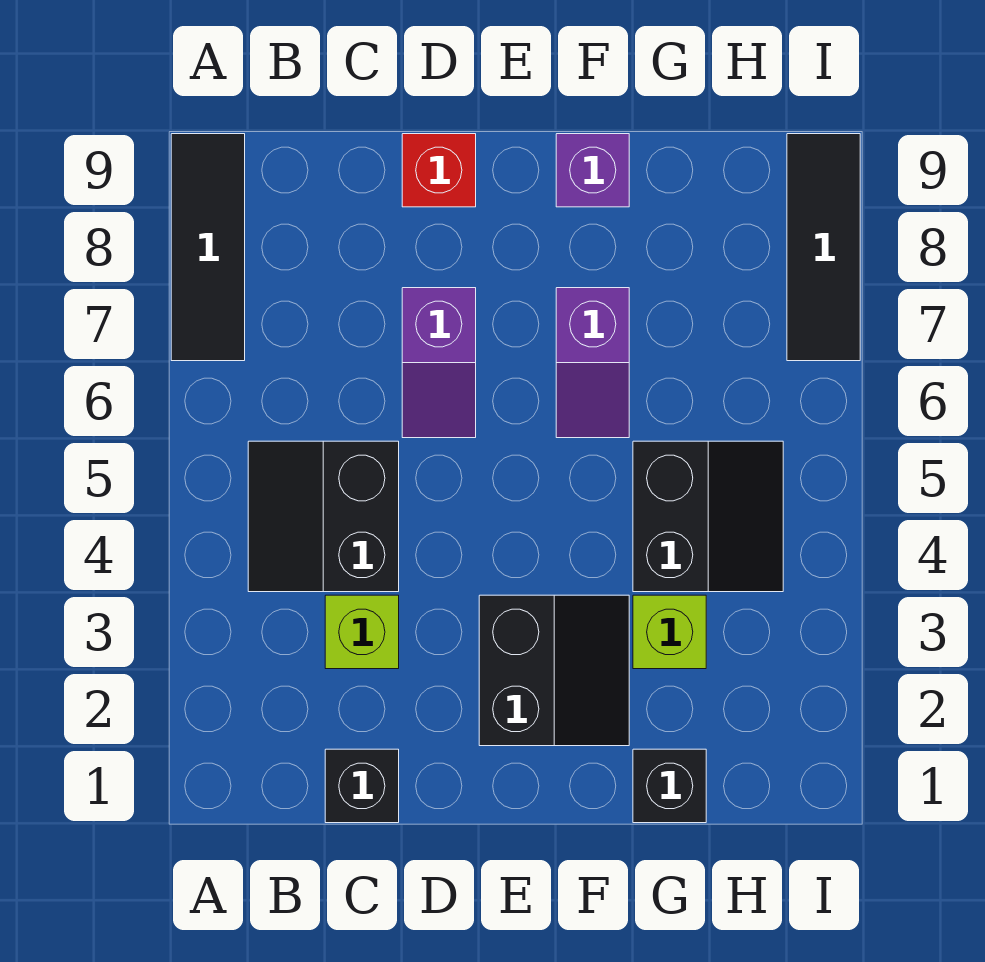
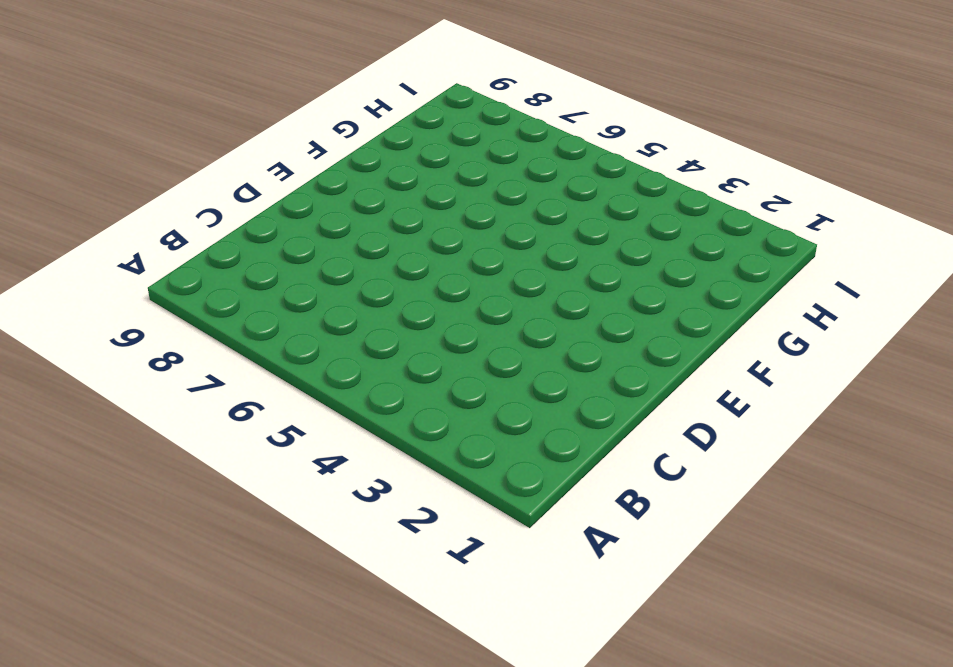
none -> black tile A7:A9 level 1
none -> black slope B4:C5 level 1 top C
none -> black brick C1 level 1

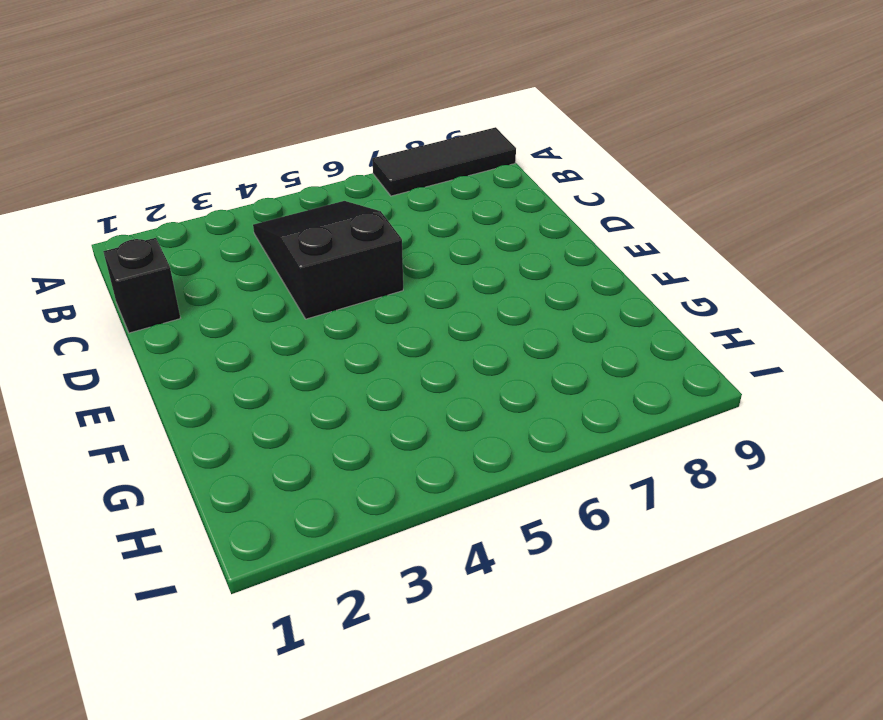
black slope B4:D5 level 1 top D -> black slope B4:C5 level 1 top C
none -> lime brick C3 level 1
none -> purple slope D6:D7 level 1 top 7
none -> red brick D9 level 1

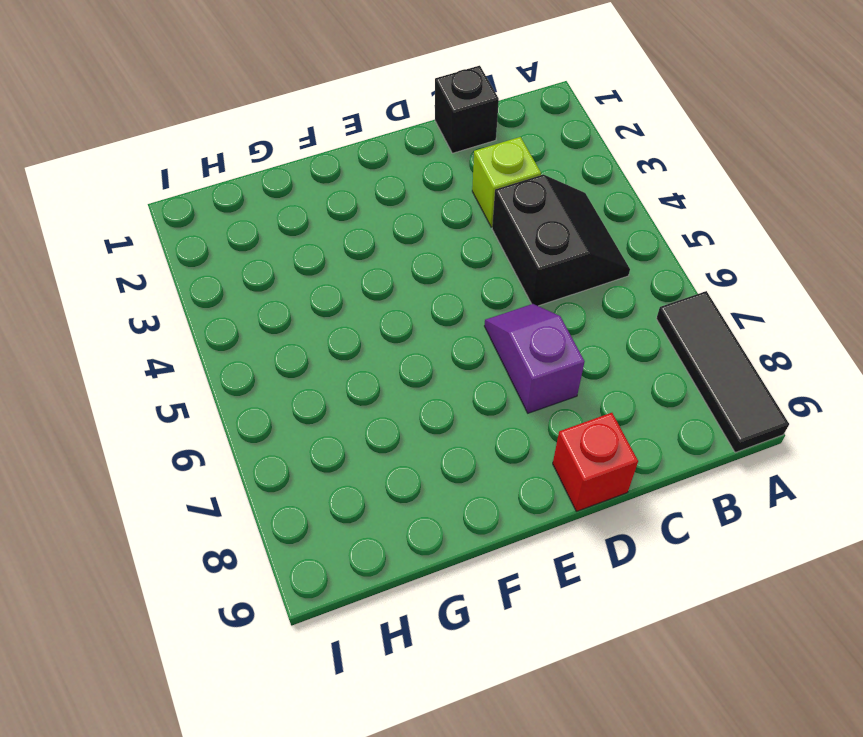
none -> black slope E2:F3 level 1 top E
none -> purple slope F6:F7 level 1 top 7
none -> purple brick F9 level 1

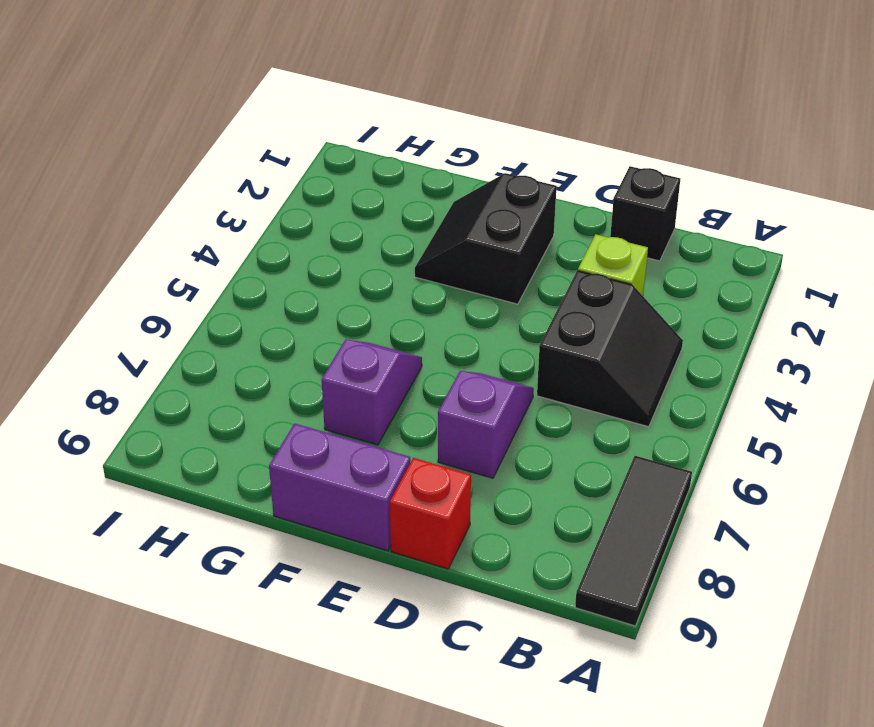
purple brick E9:F9 level 1 -> purple brick F9 level 1
none -> black brick G1 level 1
none -> lime brick G3 level 1
none -> black slope G4:H5 level 1 top G

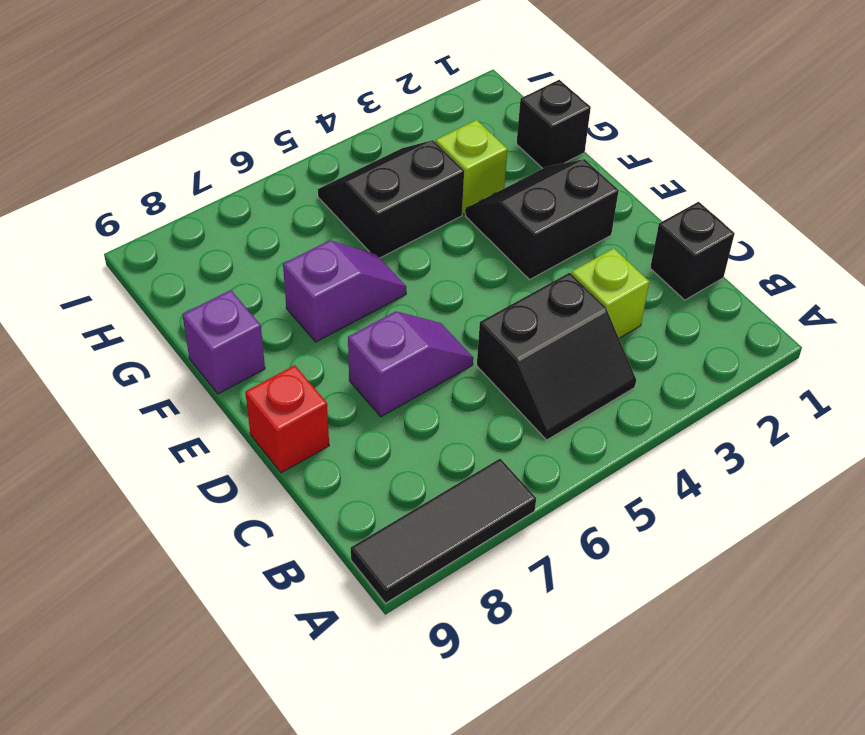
none -> black tile I7:I9 level 1

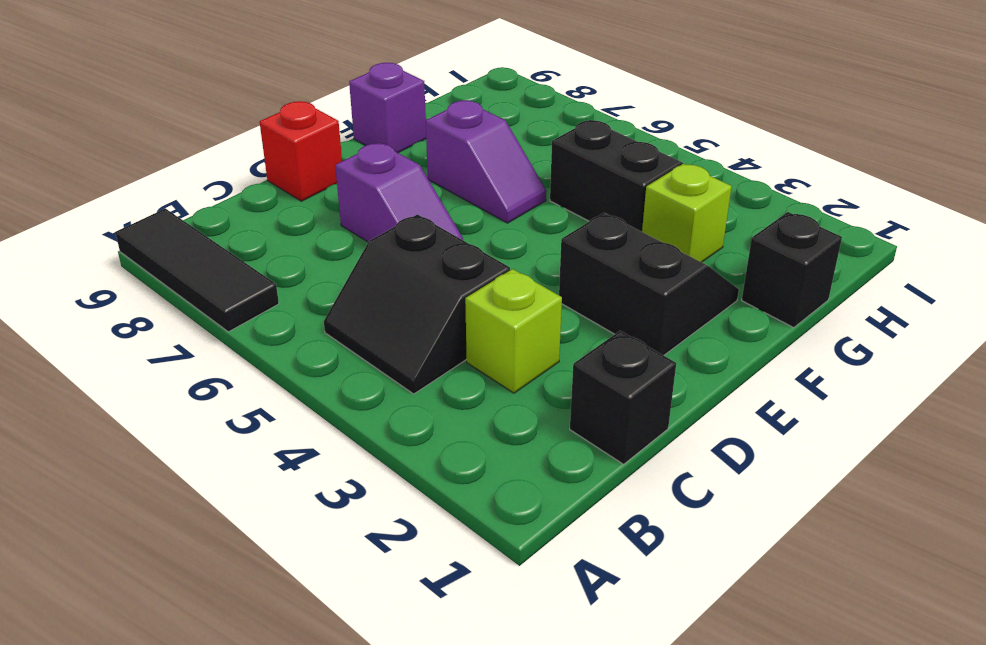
none -> black tile I7:I9 level 1

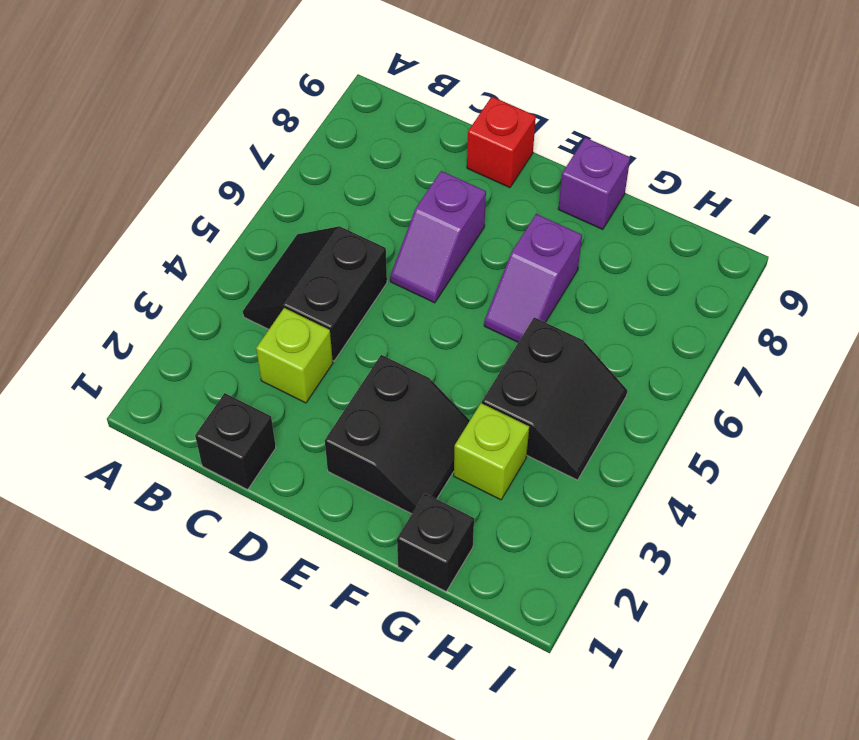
none -> black tile A7:A9 level 1
none -> black tile I7:I9 level 1

